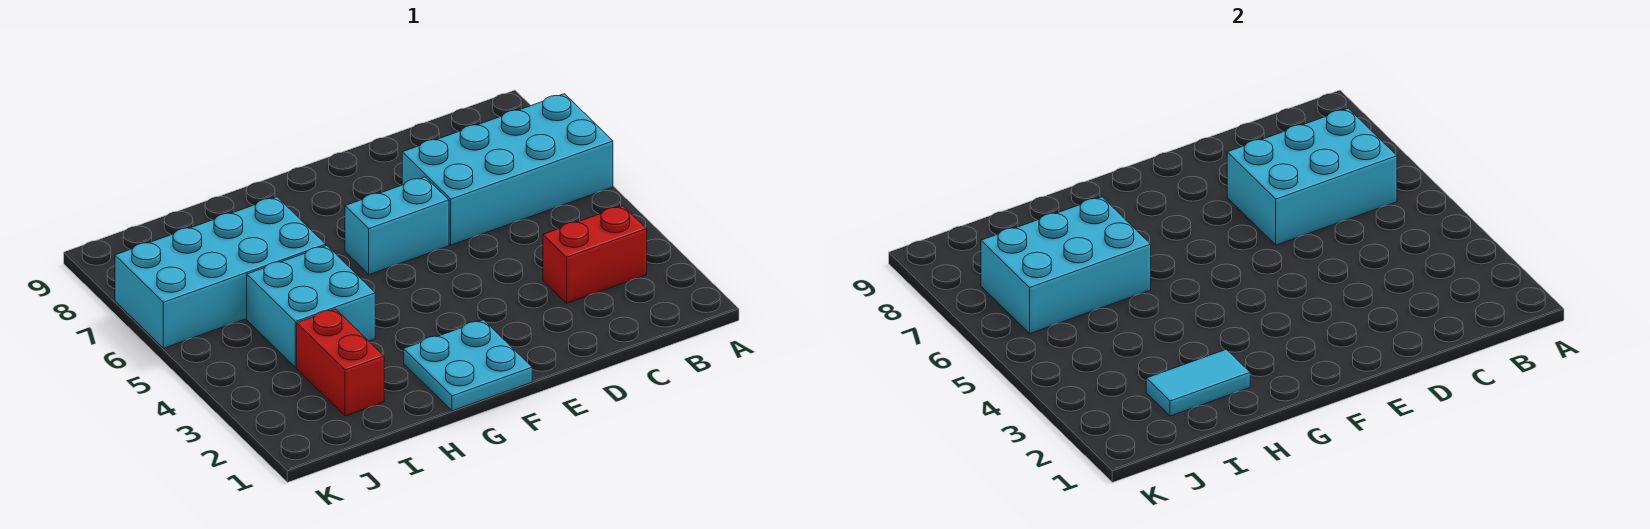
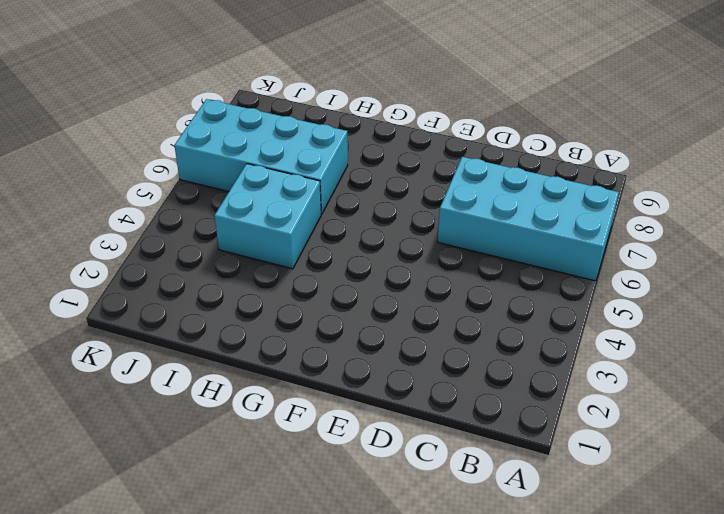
none -> red brick B3:C3 level 1
none -> cyan brick E6:F6 level 1

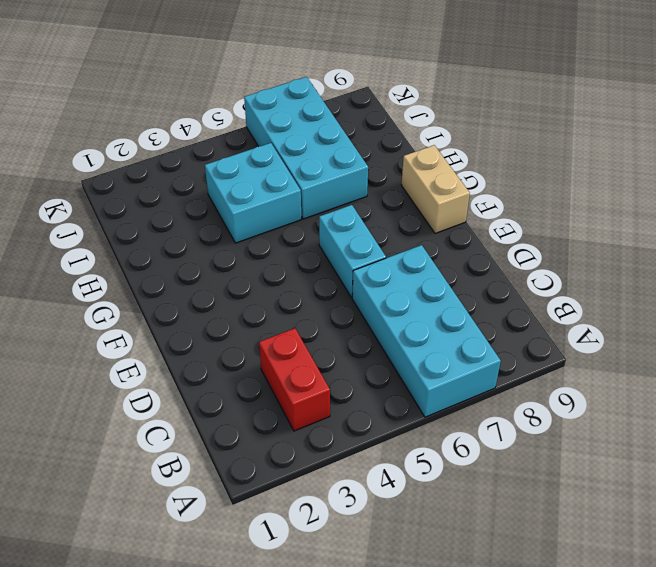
tan brick F9:G9 level 1 -> none
none -> cyan plate F1:G2 level 1
none -> red brick I2:I3 level 1

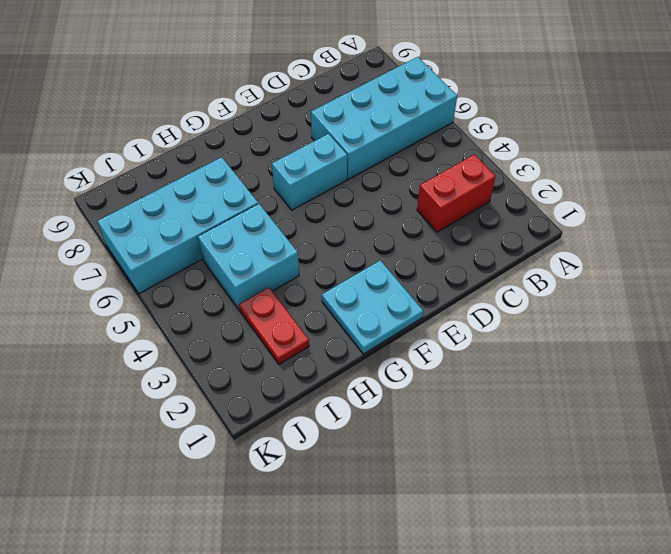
red plate I2:I3 level 1 -> red brick I2:I3 level 1
none -> cyan brick B6:D7 level 2
none -> cyan tile H2:I2 level 2

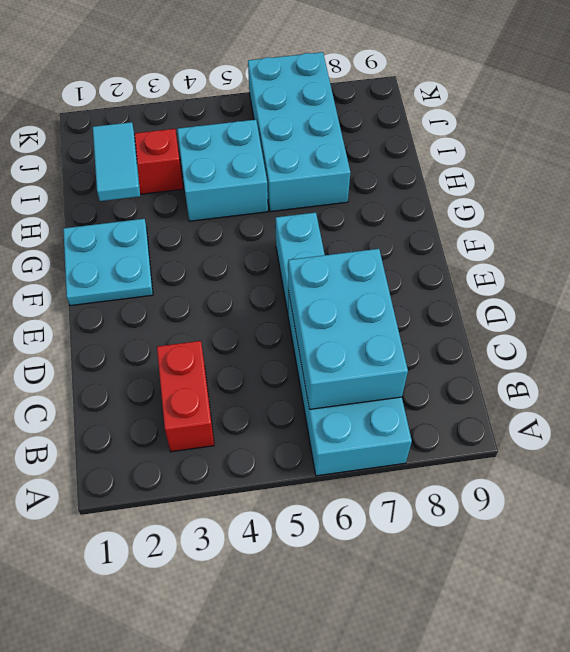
none -> cyan brick H6:J7 level 2

